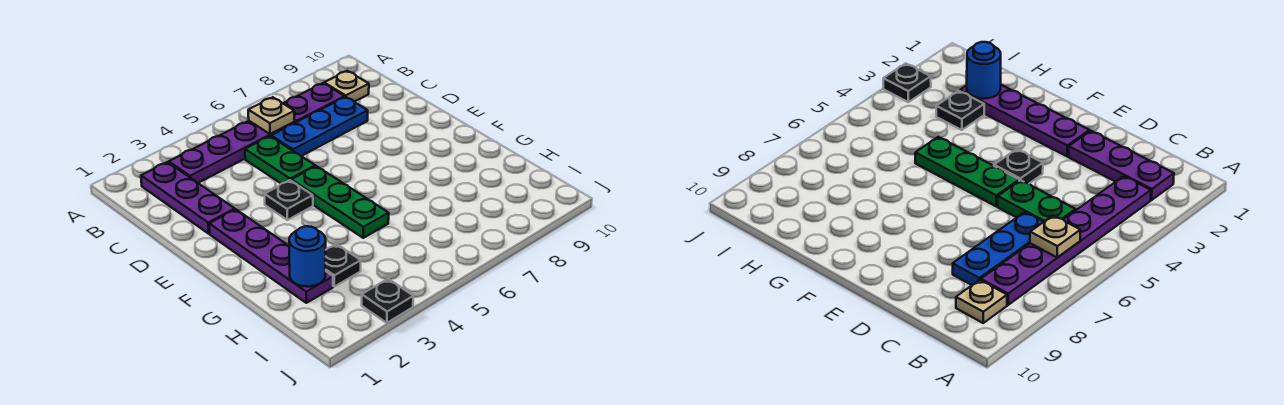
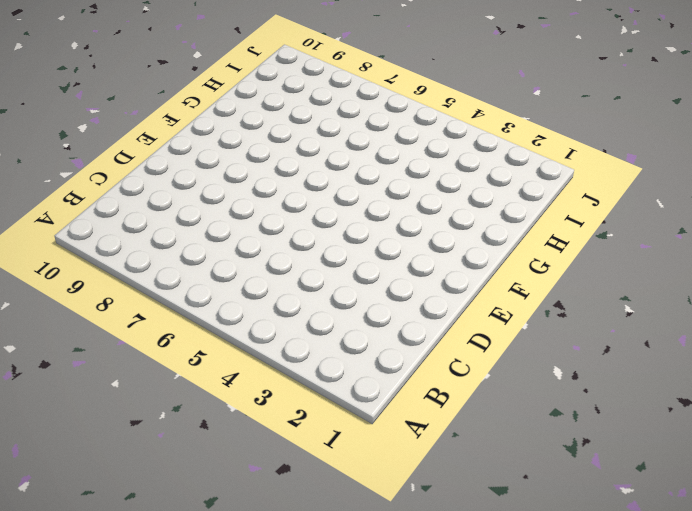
none -> purple plate B2:D2 level 1
none -> purple plate B3:B8 level 1
none -> tan plate B9 level 1

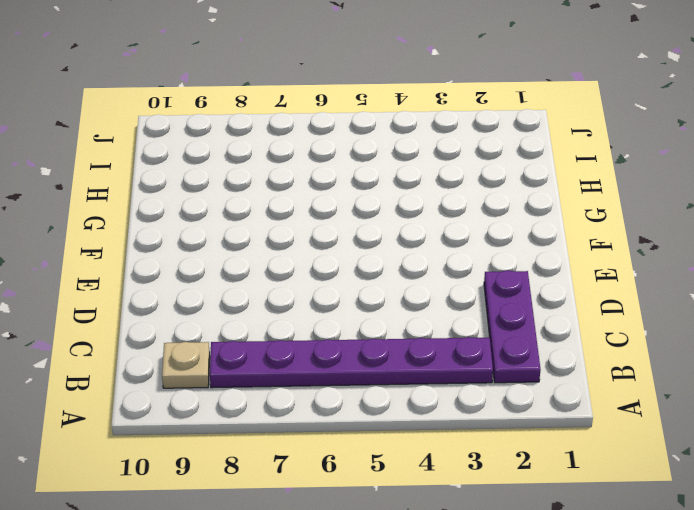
none -> green plate C5:D5 level 1
none -> blue plate C6:C8 level 1
none -> purple plate E2:H2 level 1

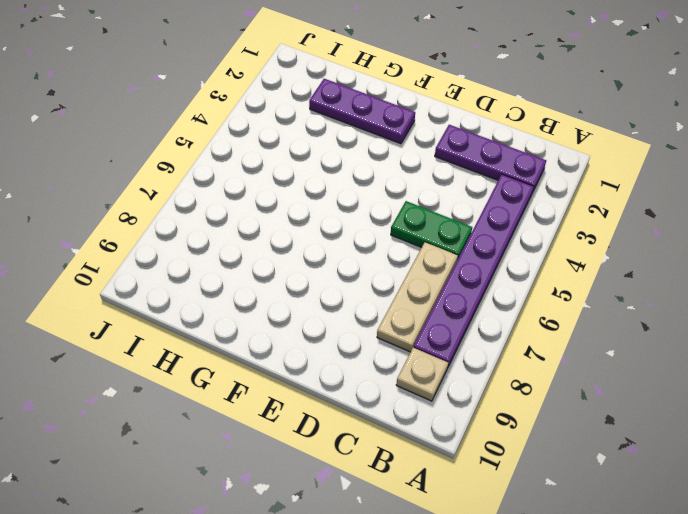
tan plate C6:C8 level 1 -> blue plate C6:C8 level 1
purple plate F2:H2 level 1 -> purple plate E2:H2 level 1
none -> black plate E4 level 1
none -> green plate E5:G5 level 1
none -> black plate H3 level 1

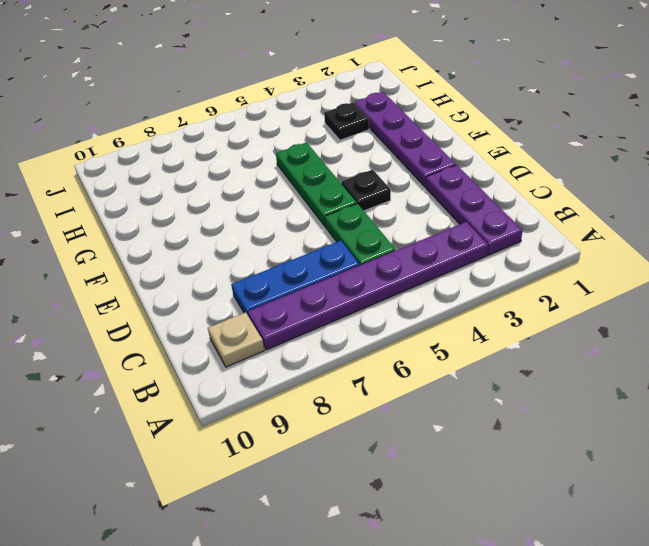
none -> black plate J3 level 1
none -> tan plate B6 level 2
none -> blue round brick H2 level 2

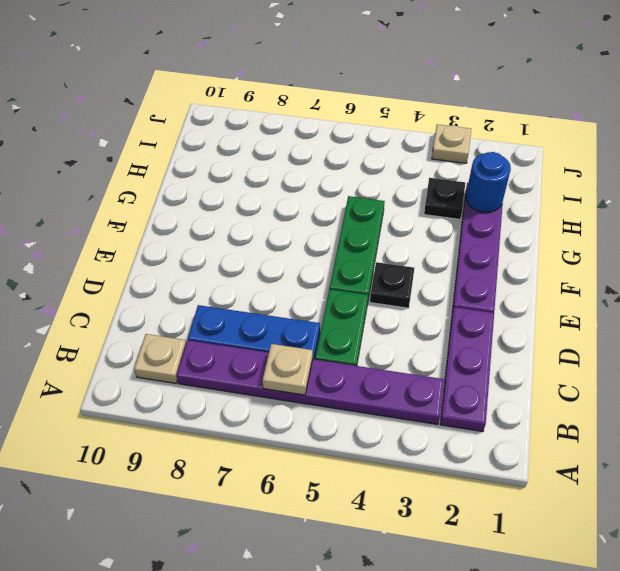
tan plate J3 level 1 -> black plate J3 level 1

